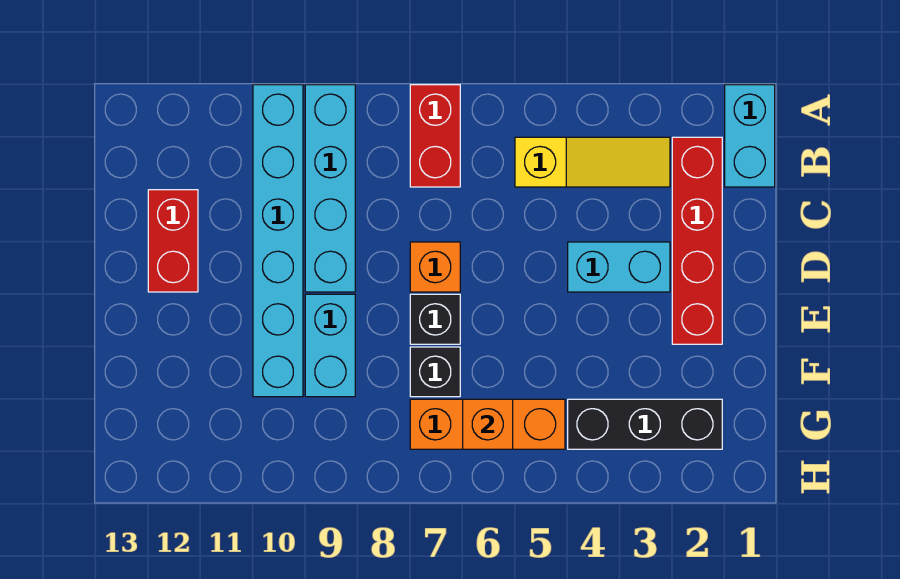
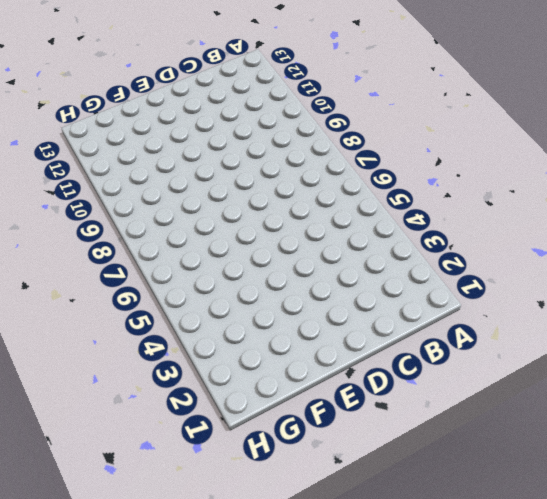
none -> cyan brick A1:B1 level 1
none -> red brick A7:B7 level 1
none -> cyan brick A9:D9 level 1

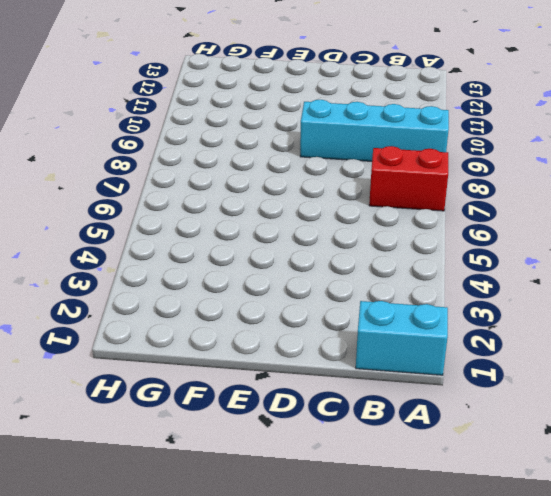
none -> cyan brick A10:F10 level 1
none -> red brick B2:E2 level 1
none -> yellow slope B3:B5 level 1 top 5

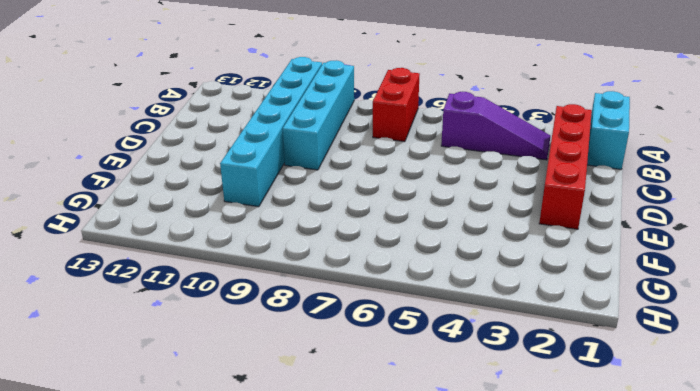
purple slope B3:B5 level 1 top 5 -> yellow slope B3:B5 level 1 top 5
none -> red brick C12:D12 level 1
none -> cyan brick D3:D4 level 1
none -> orange brick D7 level 1

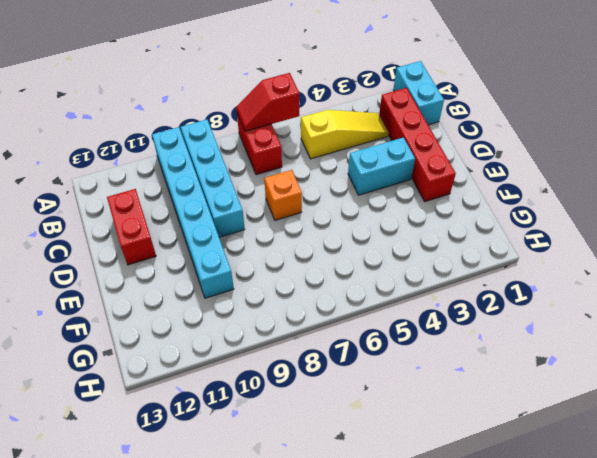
red slope A6:A7 level 2 top 6 -> none
none -> black brick E7 level 1
none -> cyan brick E9:F9 level 1
none -> black brick F7 level 1

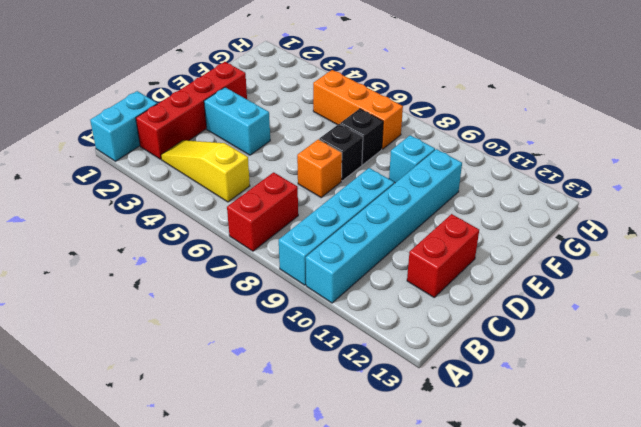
cyan brick F9 level 1 -> cyan brick E9:F9 level 1
none -> black brick G2:G4 level 1
none -> orange brick G6 level 2

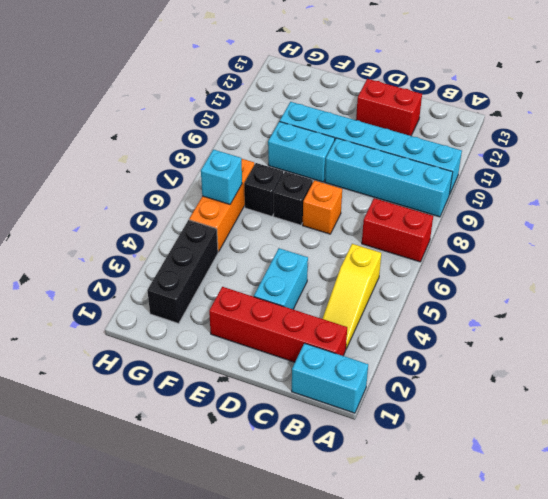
cyan brick G6 level 2 -> orange brick G6 level 2

